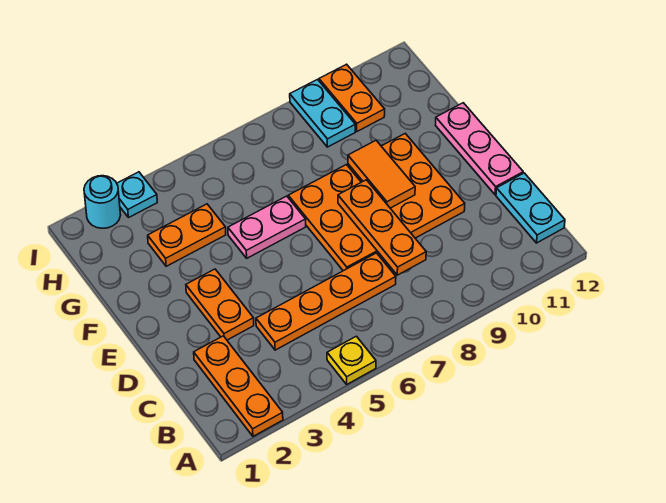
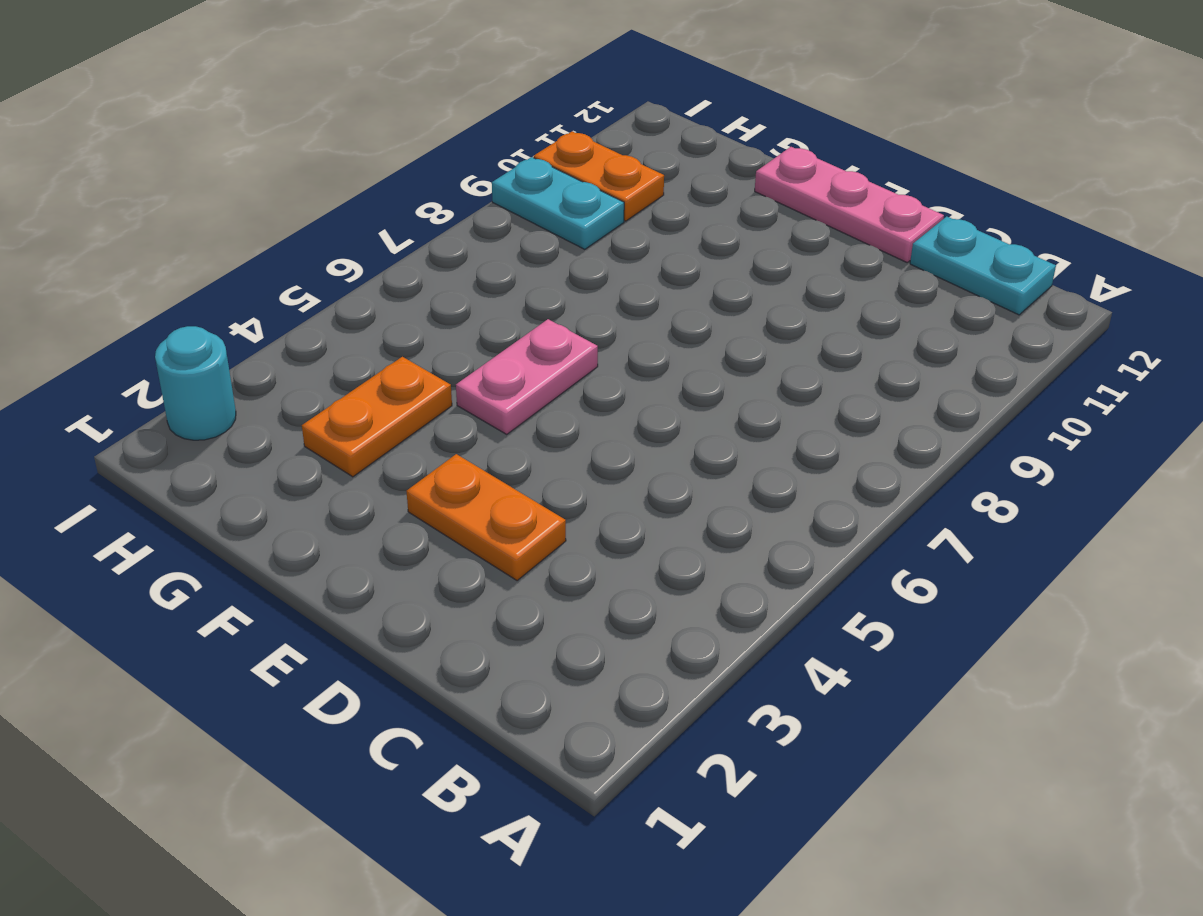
none -> orange plate A2:C2 level 1
none -> yellow plate A5 level 1
none -> orange plate C4:C7 level 1

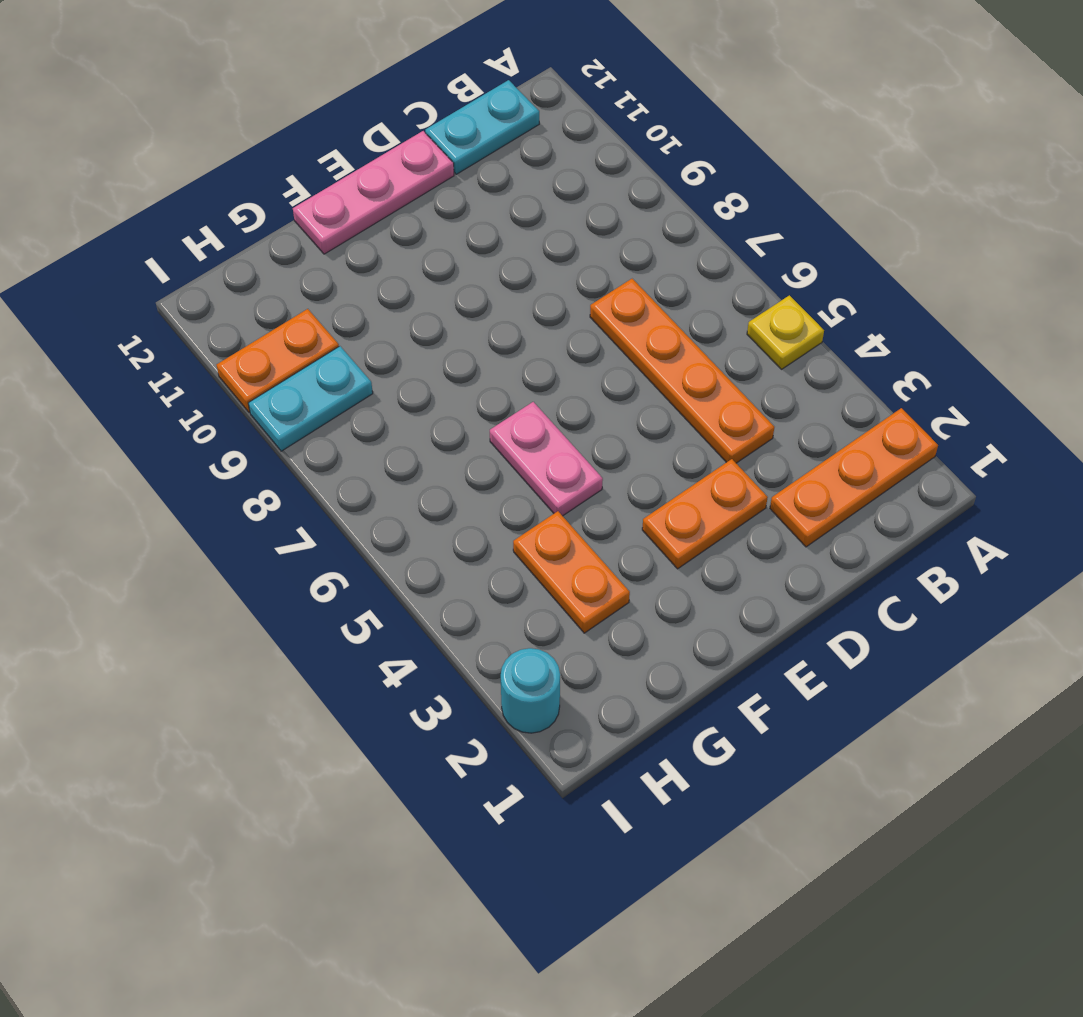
none -> orange plate D7:F8 level 1
none -> orange plate D9:F10 level 1
none -> cyan plate I3 level 1

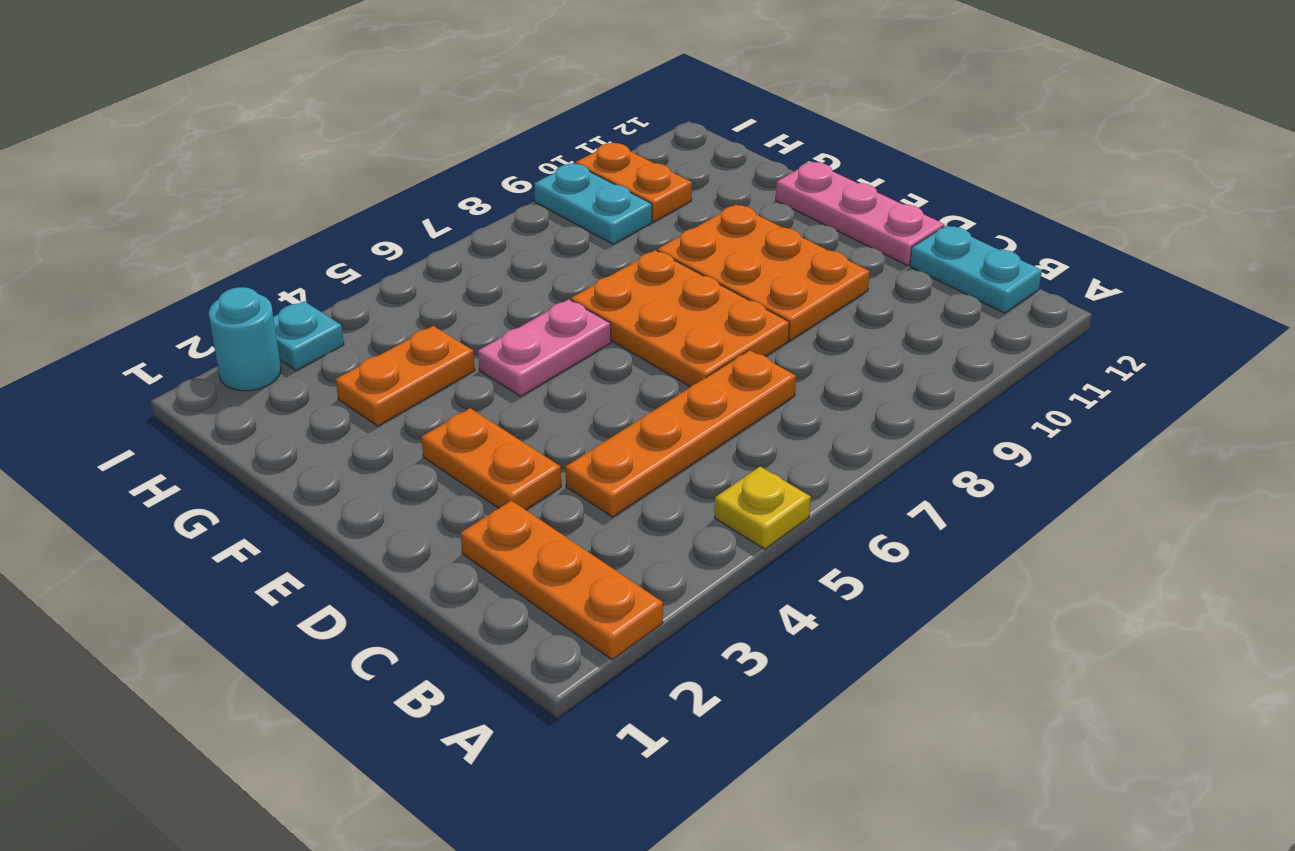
none -> orange plate C8:E8 level 2
none -> orange tile E9:F9 level 2

